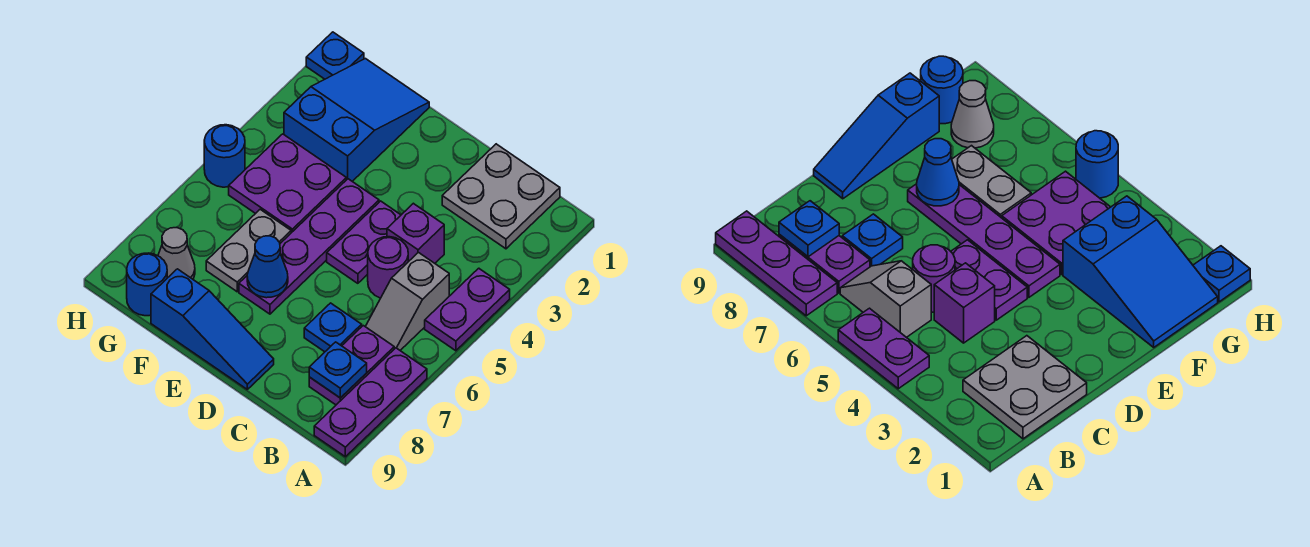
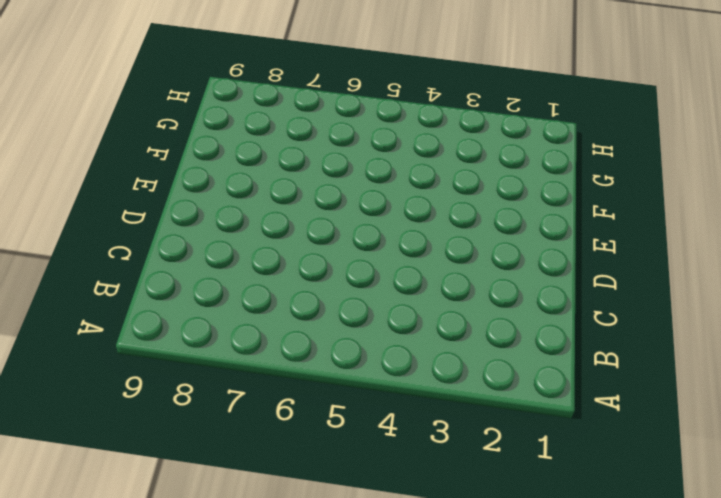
none -> purple plate A4:A5 level 1
none -> purple plate A7:A9 level 1
none -> grey plate B1:C2 level 1

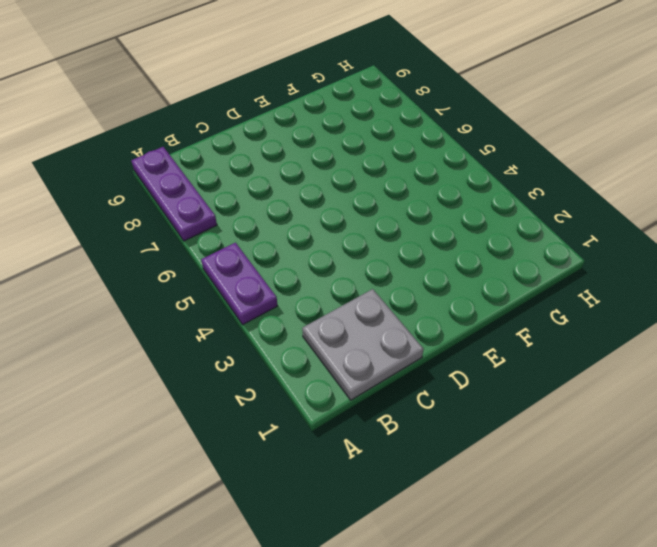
none -> grey slope B5:B6 level 1 top 5
none -> purple plate B7:B8 level 1
none -> purple brick C4 level 1

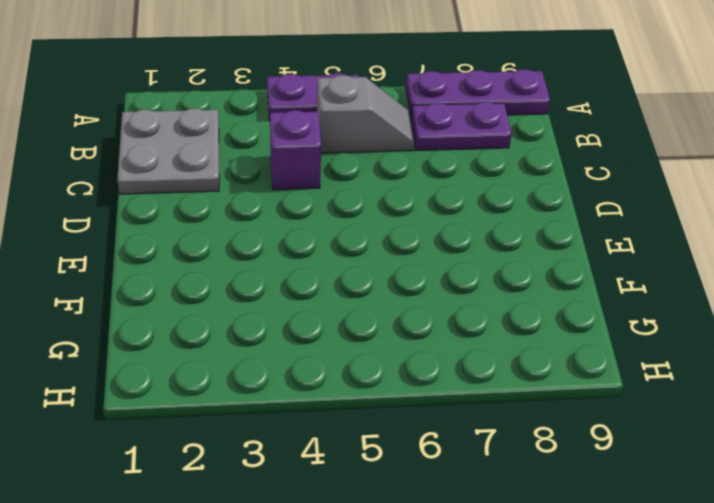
none -> purple round brick C5 level 1
none -> blue plate C7 level 1
none -> purple plate D4:D5 level 1

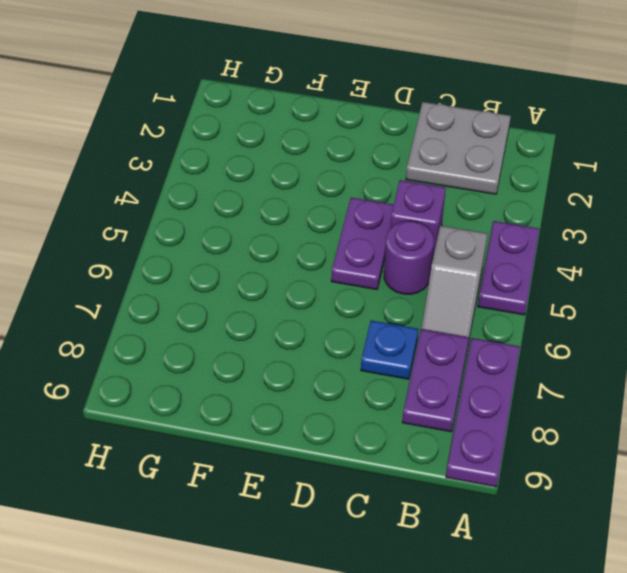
none -> blue slope D9:F9 level 1 top F
none -> purple plate E4:E7 level 1
none -> blue slope F1:G3 level 1 top 3

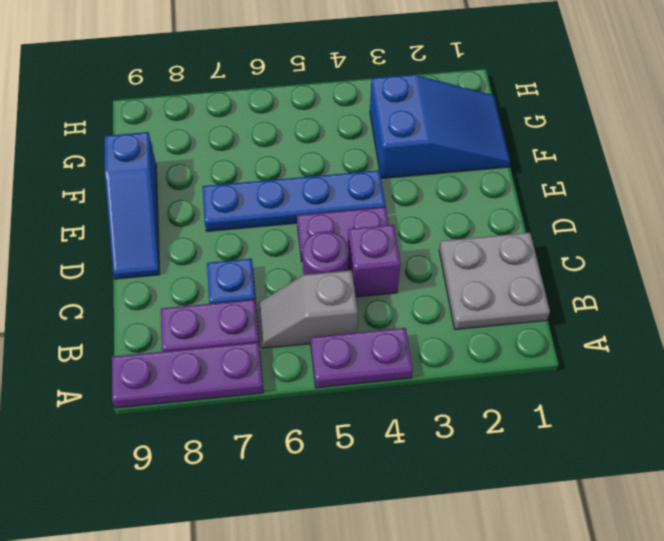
blue plate E4:E7 level 1 -> purple plate E4:E7 level 1
none -> purple plate F4:G5 level 1
none -> grey plate F6:F7 level 1
none -> grey cone G8 level 1

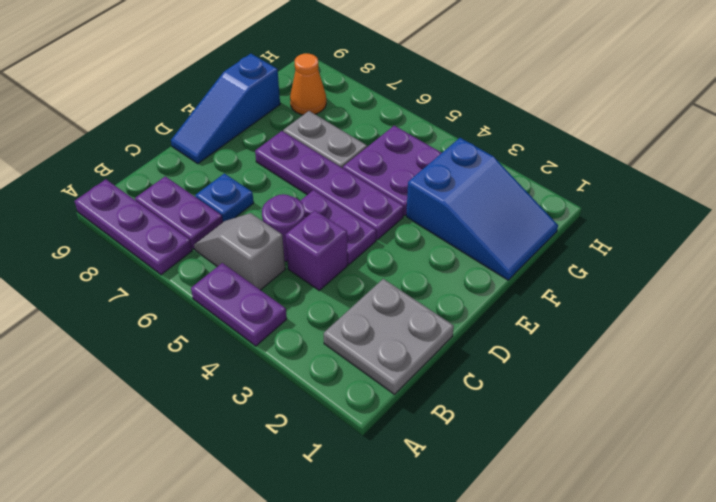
orange cone G8 level 1 -> grey cone G8 level 1
none -> blue round brick G9 level 1
none -> blue plate H1 level 1
none -> blue round brick H5 level 1

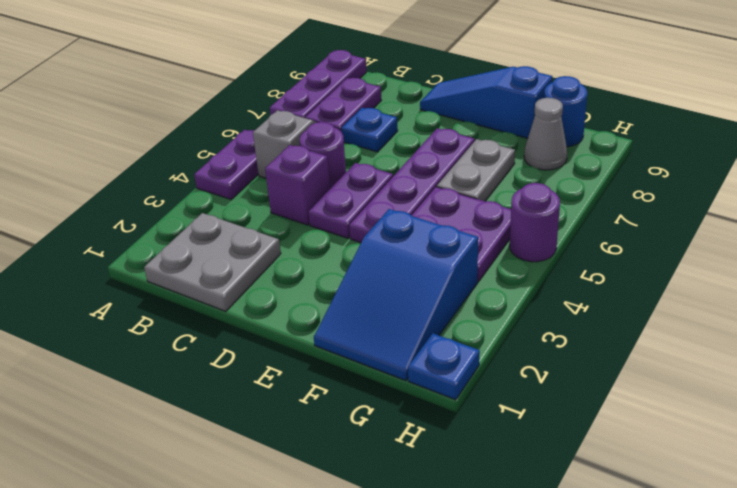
purple round brick H5 level 1 -> blue round brick H5 level 1
none -> blue plate B8 level 2
none -> blue cone E7 level 2

